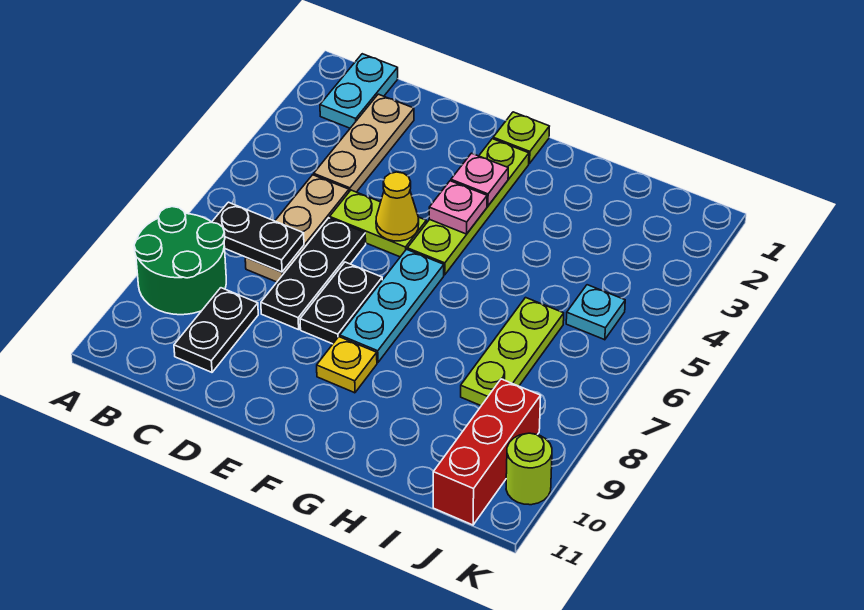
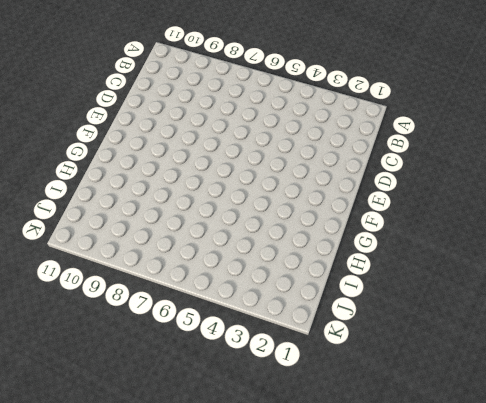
none -> green round brick A8:B9 level 1
none -> cyan plate B1:B2 level 1
none -> tan plate C2:C4 level 1

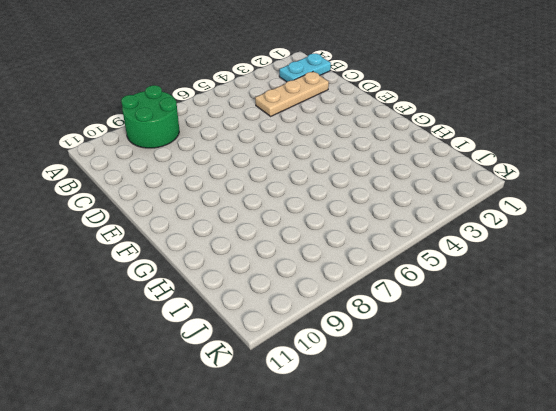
none -> tan plate C5:C7 level 1
none -> black plate C9:C10 level 1
none -> lime plate D5:E5 level 1

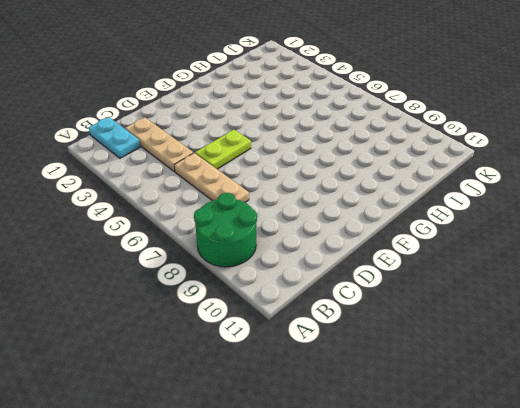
none -> black plate C9:C10 level 1
none -> black plate D6:D8 level 1
none -> black plate E7:E8 level 1

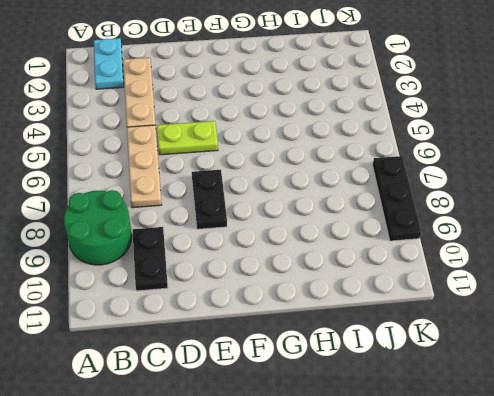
black plate K7:K9 level 1 -> black plate D6:D8 level 1
none -> lime plate F1 level 1
none -> lime plate F2:F5 level 1
none -> cyan plate F6:F8 level 1

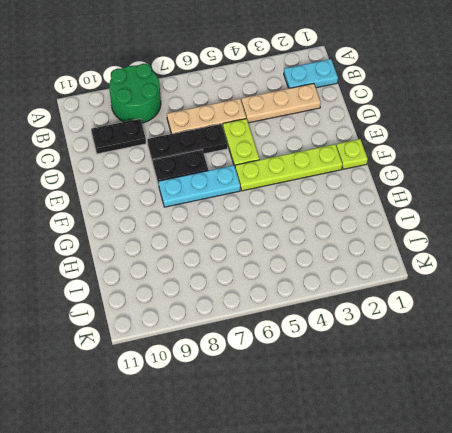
none -> yellow plate F9 level 1
none -> lime plate I6:I8 level 1
none -> cyan plate J5 level 1

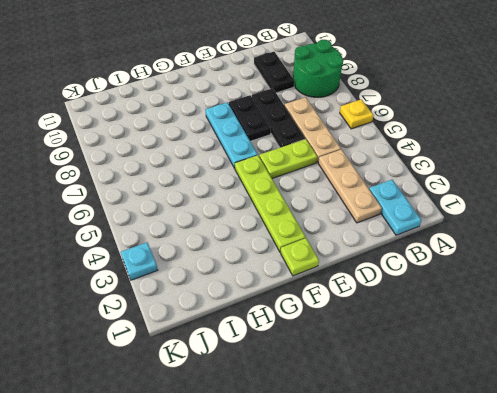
yellow plate A6 level 1 -> yellow plate F9 level 1
cyan plate K3 level 1 -> cyan plate J5 level 1
none -> lime plate I6:I8 level 1
none -> red brick J9:J11 level 1
none -> lime round brick K10 level 1

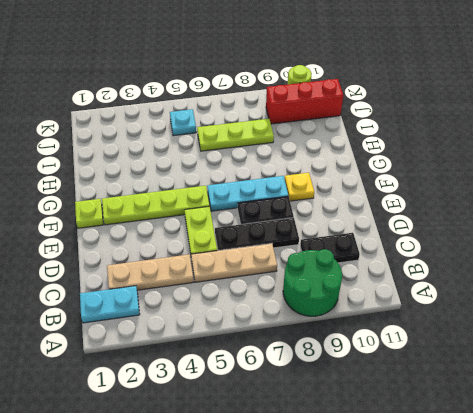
none -> black plate B7:C7 level 2
none -> yellow cone E5 level 2
none -> pink plate F3 level 2

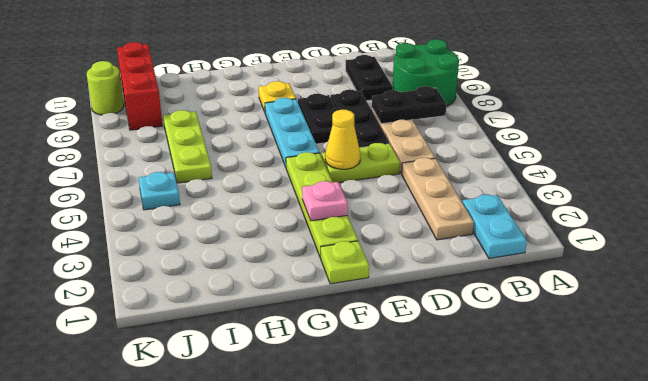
none -> pink plate F4 level 2

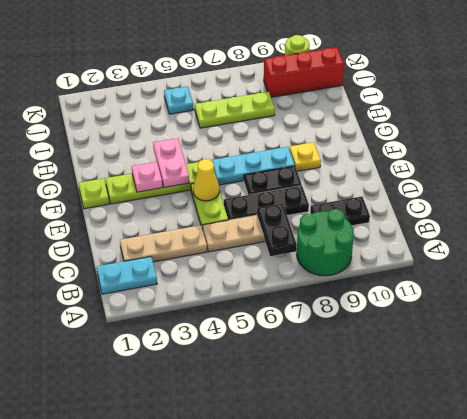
pink plate F4:G4 level 2 -> pink plate F4 level 2

